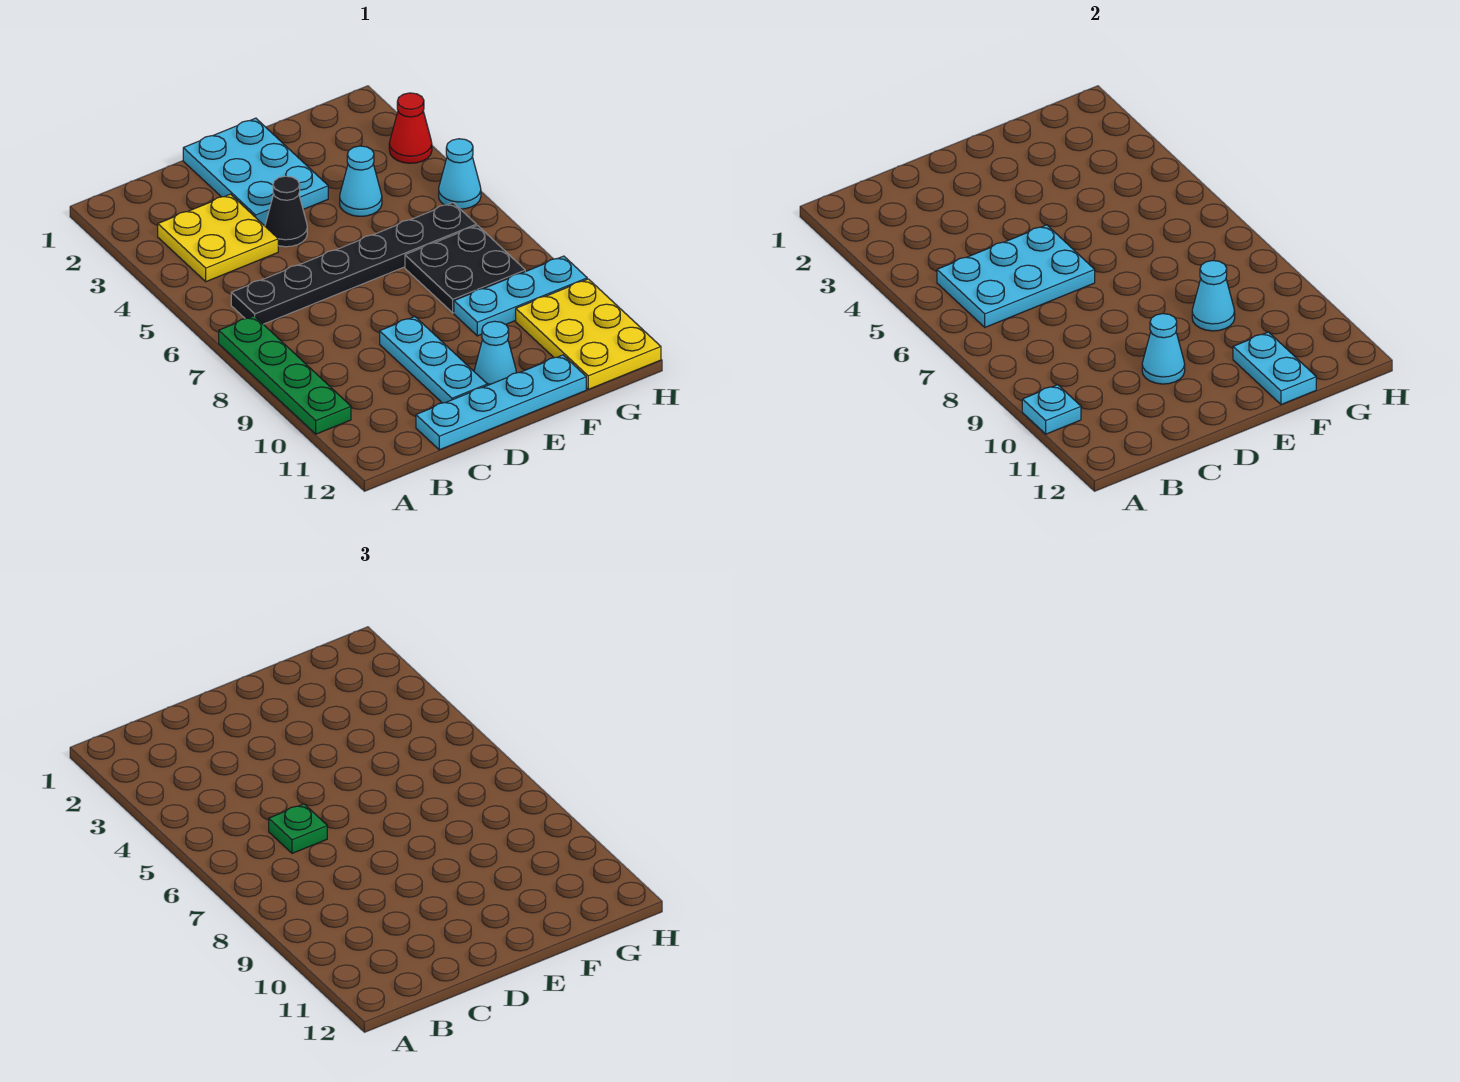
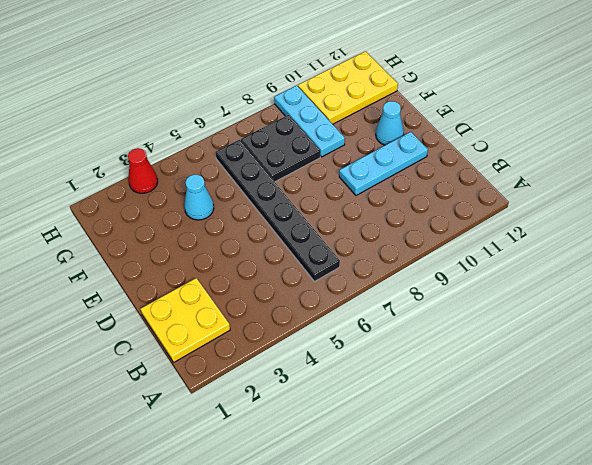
yellow plate B1:C2 level 1 -> yellow plate B3:C4 level 1
none -> green plate A7:A10 level 1
none -> cyan plate C12:F12 level 1
none -> cyan plate D1:E3 level 1

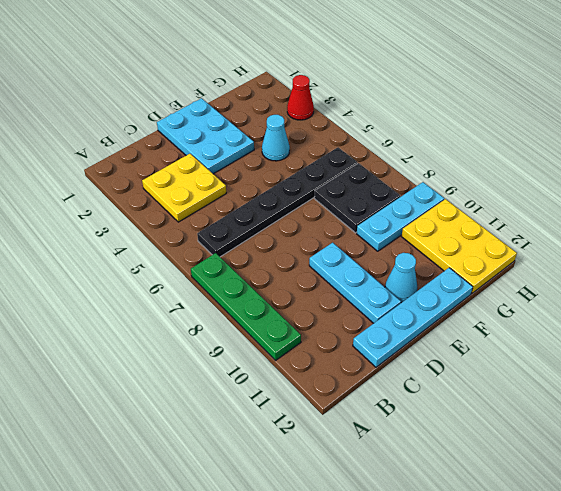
none -> black cone D4 level 1
none -> cyan cone H5 level 1
none -> cyan plate A10 level 2

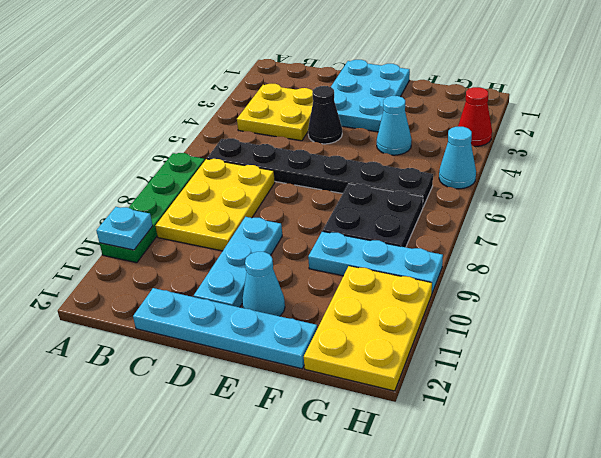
yellow plate B7:C9 level 1 -> none
none -> cyan plate B5:D6 level 2
none -> cyan cone D10 level 2
none -> cyan cone F9 level 2

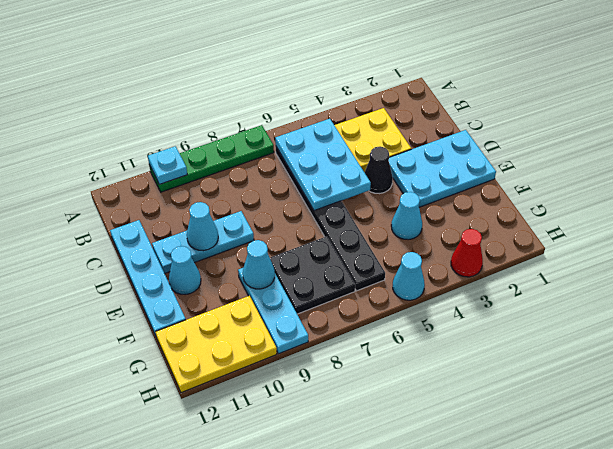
none -> cyan plate F11:F12 level 2
none -> green plate C6 level 3

